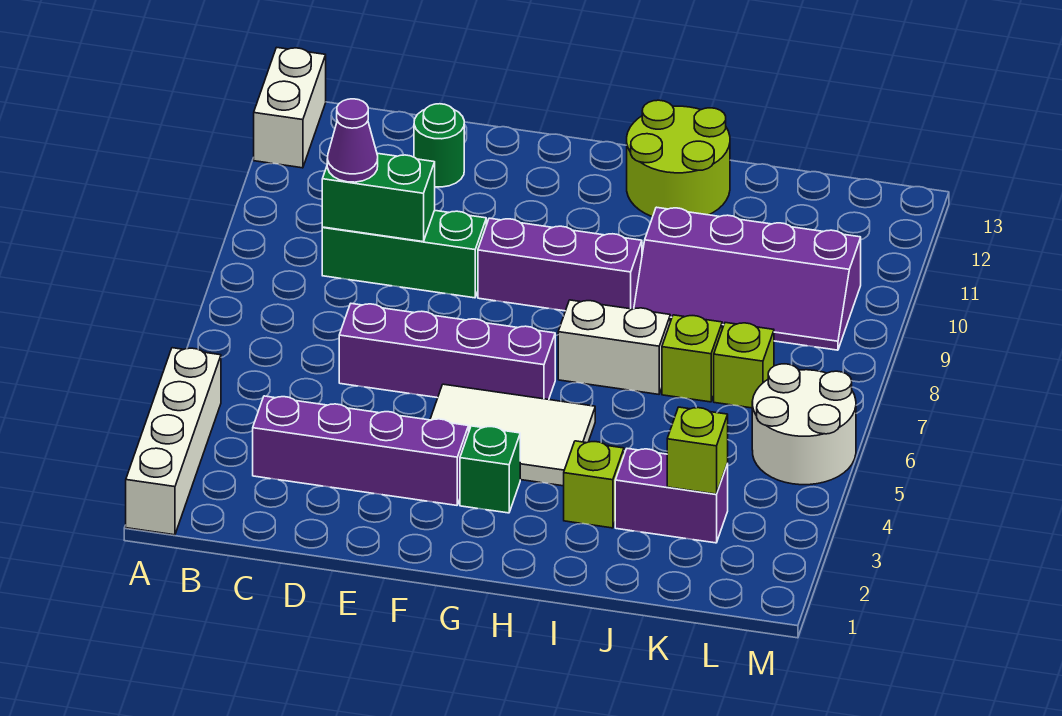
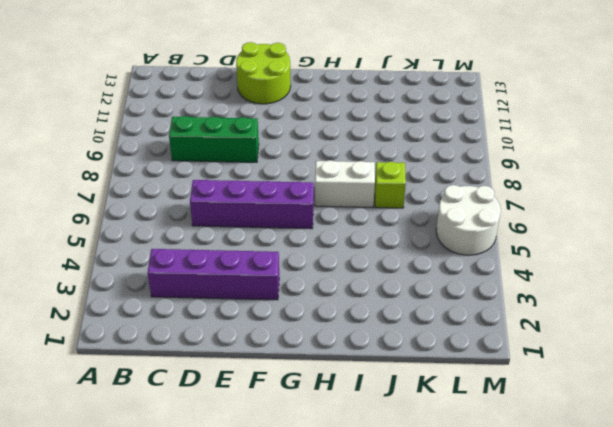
lime round brick E12:F13 level 1 -> lime round brick H12:I13 level 1
none -> white brick A1:A4 level 1
none -> white brick A12:A13 level 1
none -> green round brick D12 level 1

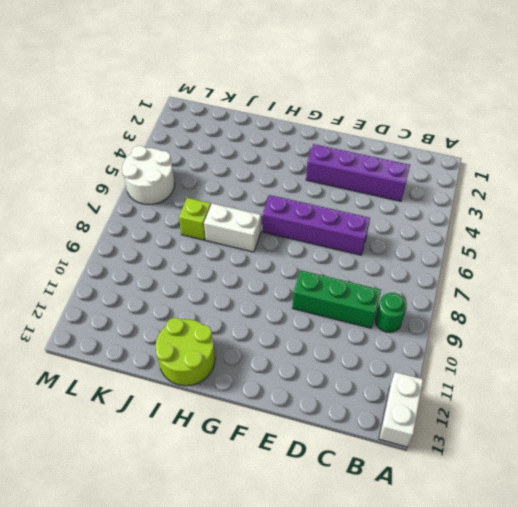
green round brick B9 level 1 -> green round brick D12 level 1
none -> white brick A1:A4 level 1
none -> white tile F4:H5 level 1
none -> purple brick F9:H9 level 1

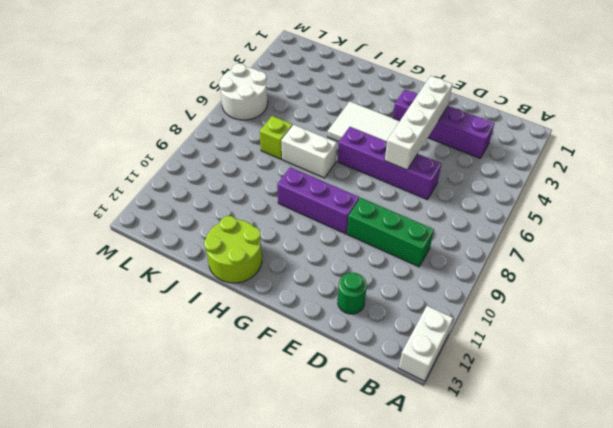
white brick E3:E6 level 2 -> white brick A1:A4 level 1
none -> green brick G3 level 1
none -> lime brick I3 level 1
none -> purple slope I9:L10 level 1 top 10

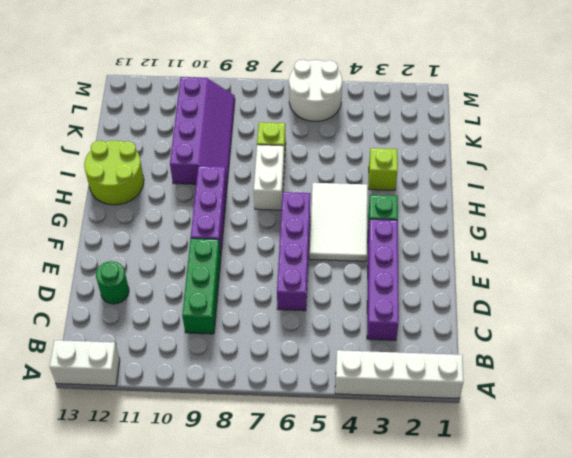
none -> purple brick J3:K3 level 1
none -> lime brick K7 level 1
none -> green brick C9:D9 level 2

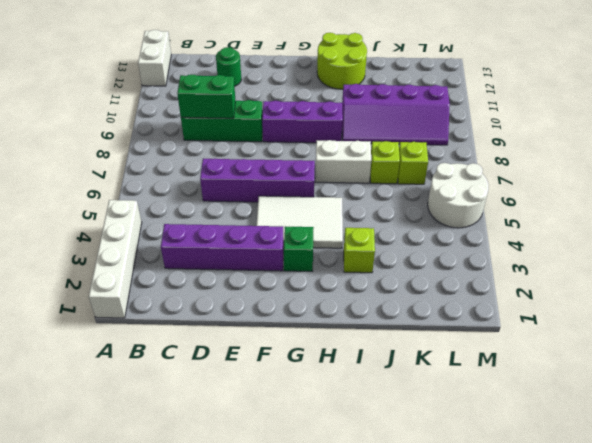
none -> purple brick J3:K3 level 1
none -> lime brick K3 level 2
none -> purple cone C9 level 3

